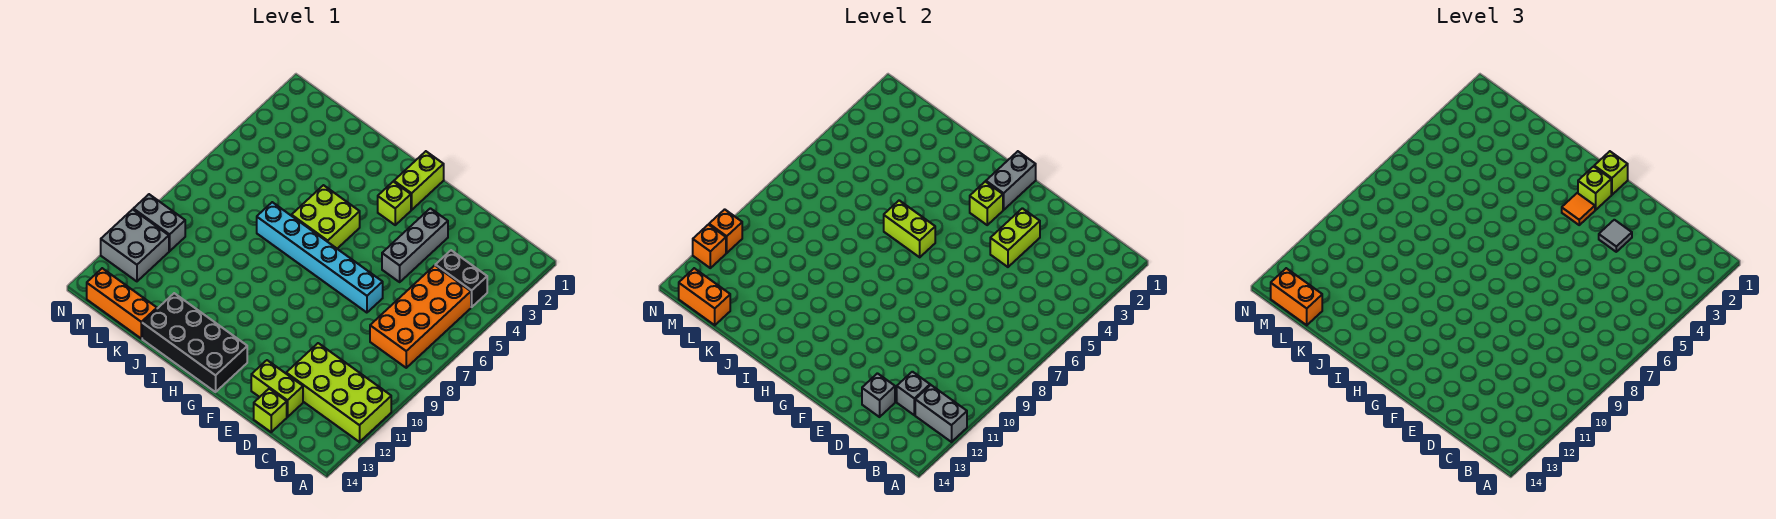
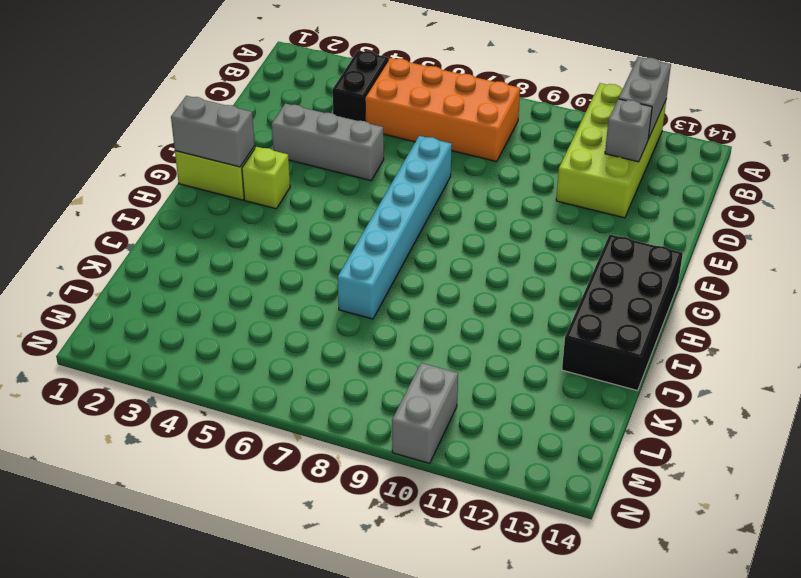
none -> lime brick D13:E13 level 1
none -> lime brick D14 level 1
none -> lime brick H5:I6 level 1

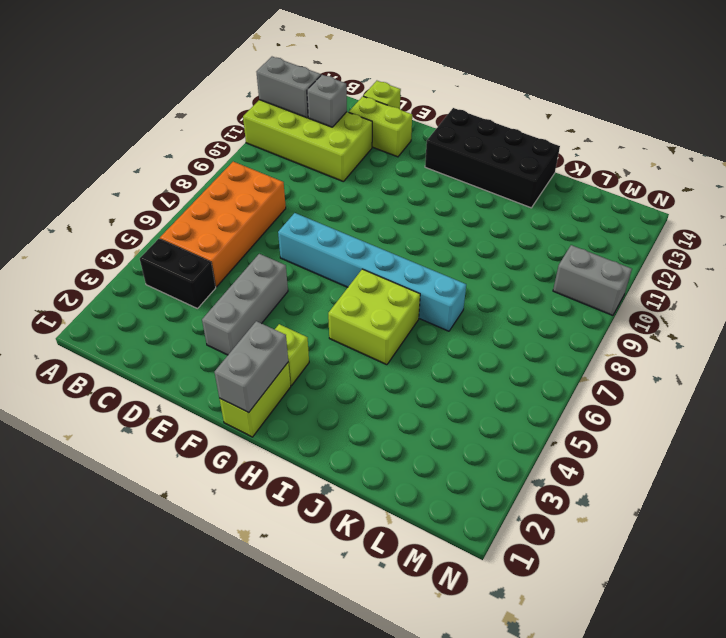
none -> orange brick K14:M14 level 1
none -> grey brick M11:N12 level 1
none -> grey brick D13 level 2

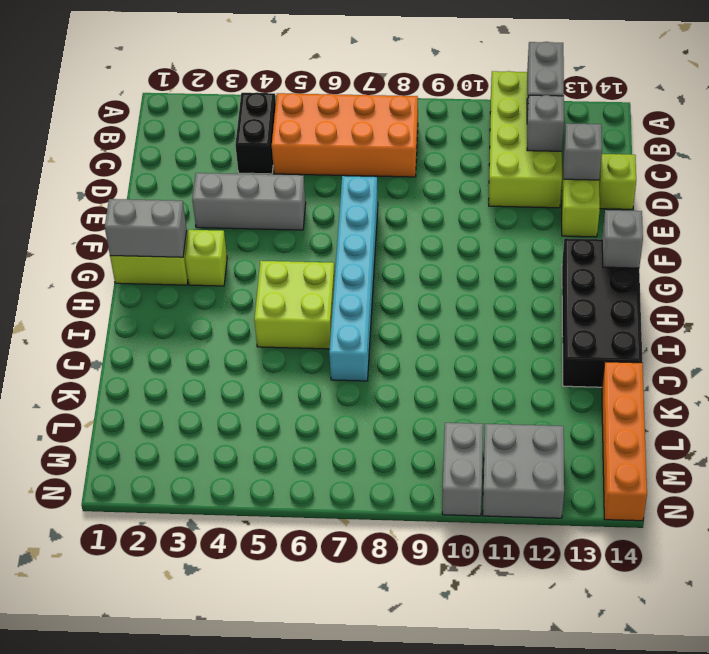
grey brick G14 level 2 -> none
orange brick K14:N14 level 1 -> orange brick K14:M14 level 1
none -> lime brick E3:E4 level 2
none -> lime brick G3 level 2
none -> lime brick H6:I6 level 2

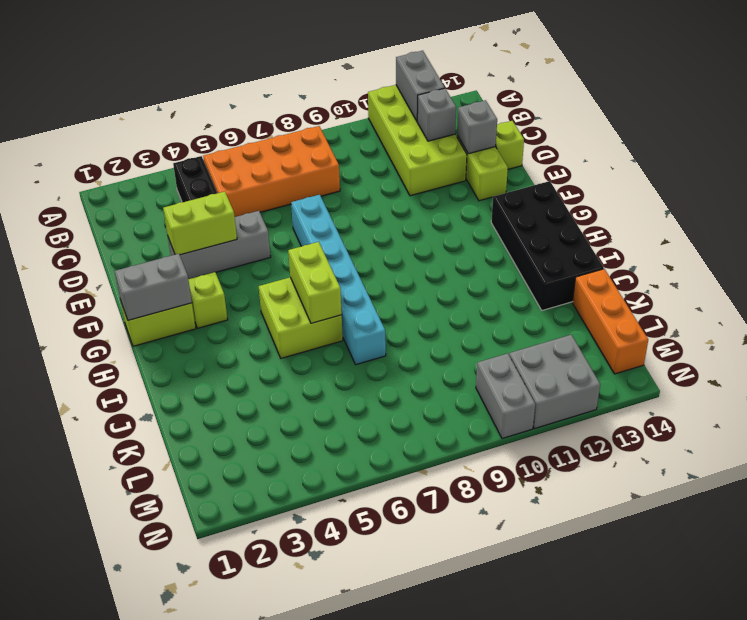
none -> lime brick G3 level 2
none -> orange brick L14:M14 level 2
none -> orange brick N11 level 2

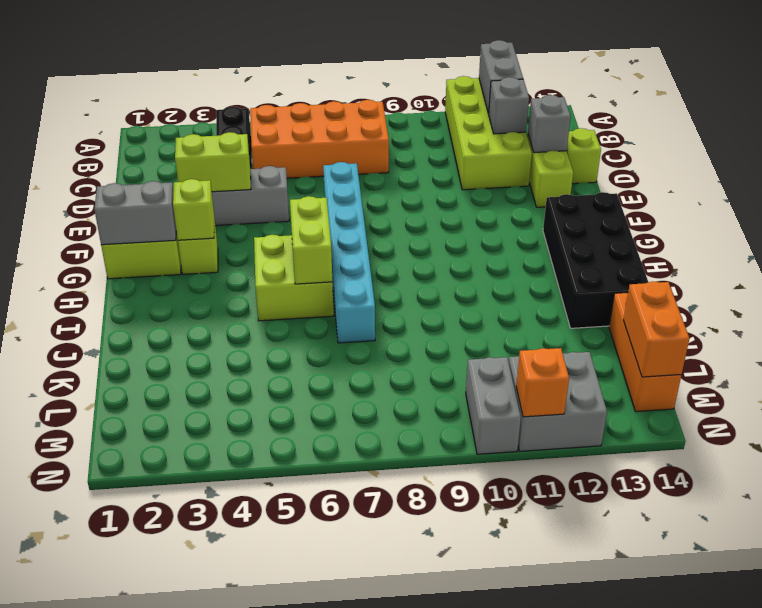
none -> orange brick N12 level 2
none -> grey tile E3 level 3
none -> lime brick G1 level 3

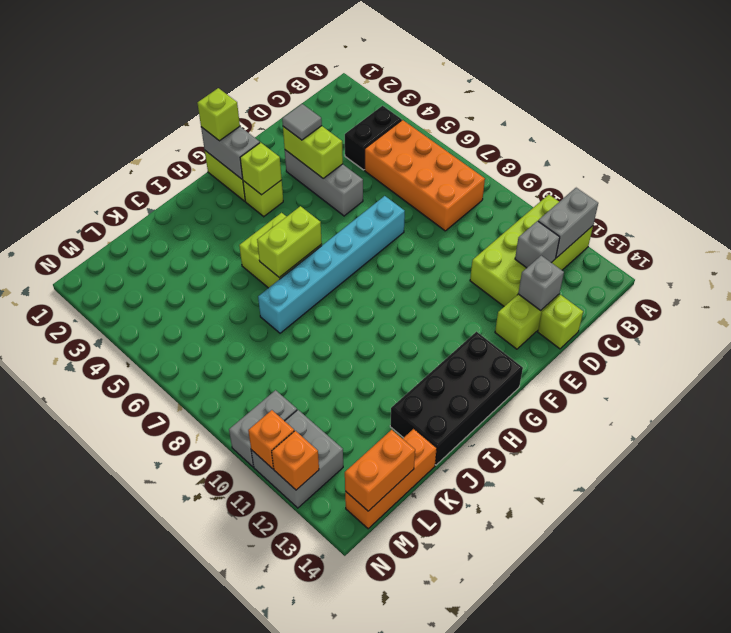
none -> lime brick G2 level 3
none -> orange tile G3 level 3
none -> orange brick L14:M14 level 3

